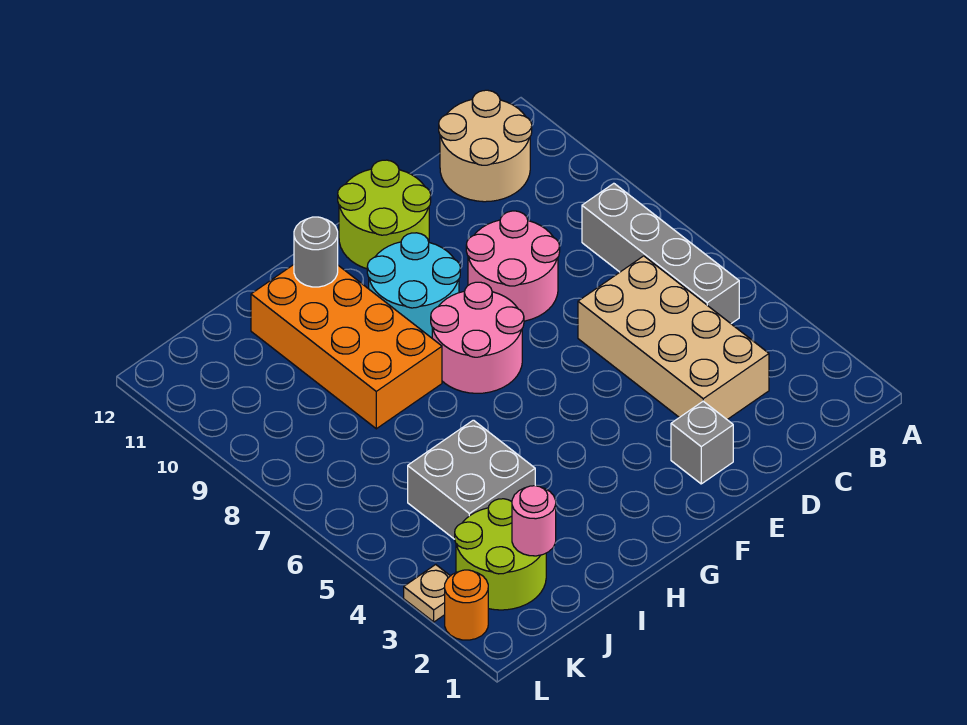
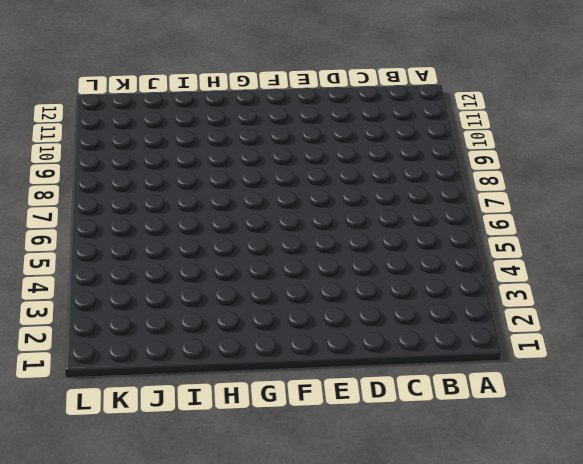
none -> grey brick B5:B8 level 1
none -> tan round brick B11:C12 level 1
none -> tan brick C3:D6 level 1

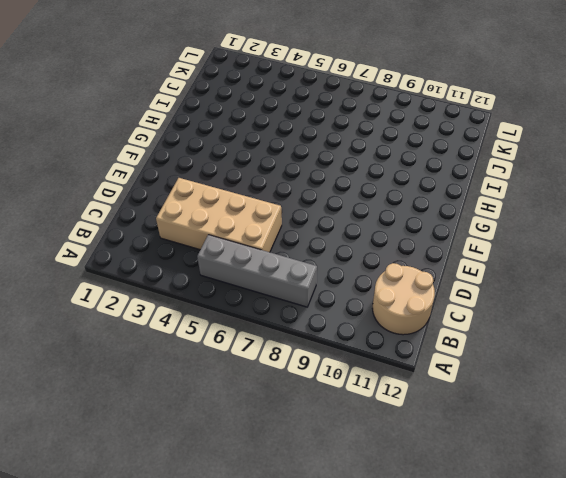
none -> pink round brick D8:E9 level 1
none -> grey brick E2 level 1
none -> lime round brick E11:F12 level 1

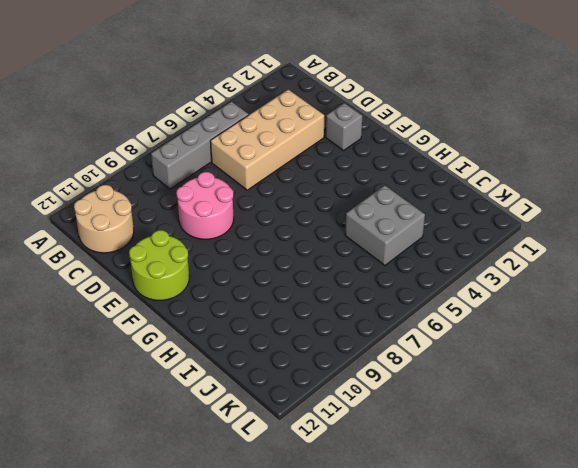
none -> pink round brick F7:G8 level 1
none -> cyan round brick F9:G10 level 1
none -> orange brick H8:I11 level 1

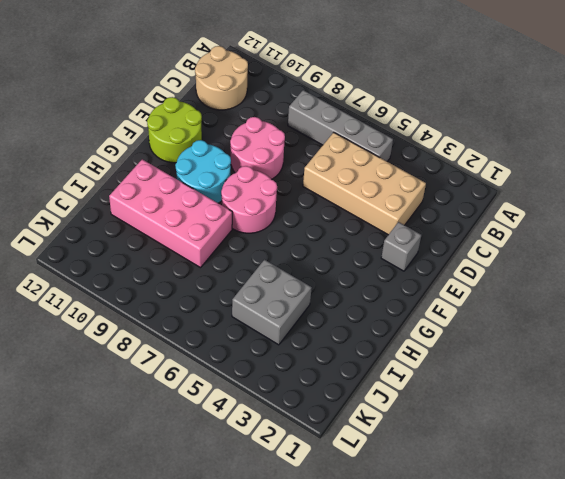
pink brick H8:I11 level 1 -> orange brick H8:I11 level 1
none -> lime round brick J2:K3 level 1
none -> orange round brick L2 level 1
none -> tan plate L3 level 1

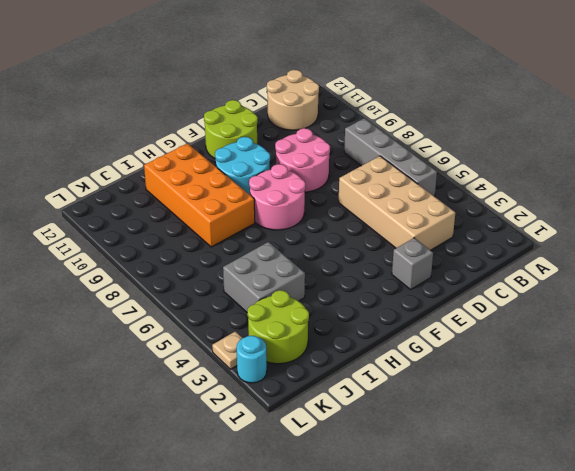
cyan round brick L2 level 1 -> orange round brick L2 level 1
none -> grey round brick H11 level 2
none -> pink round brick J2 level 2

